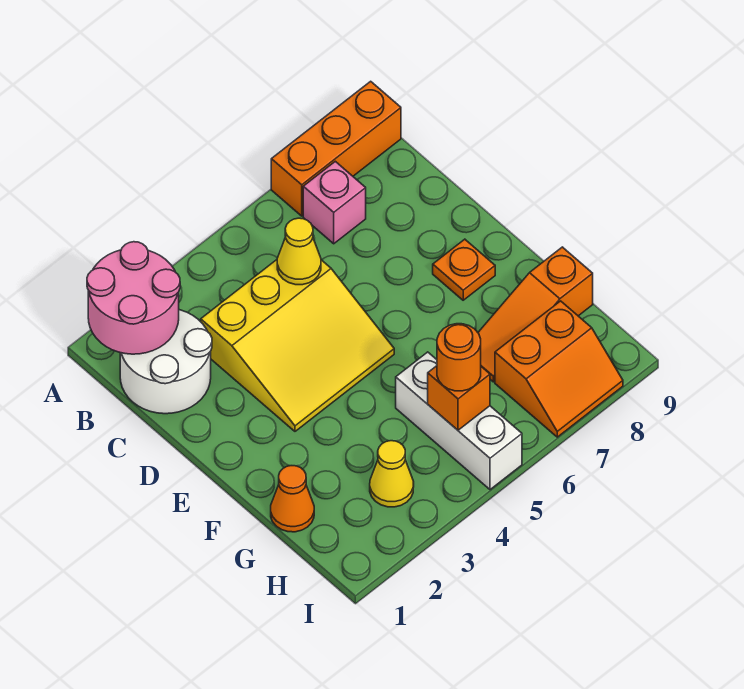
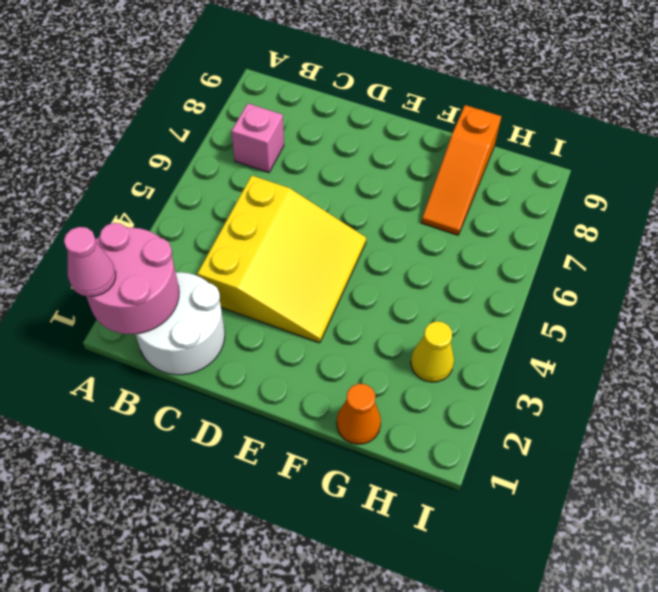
pink cone A1 level 3 -> none
none -> orange brick A7:A9 level 1
none -> orange plate E8 level 1
none -> white brick G5:I5 level 1

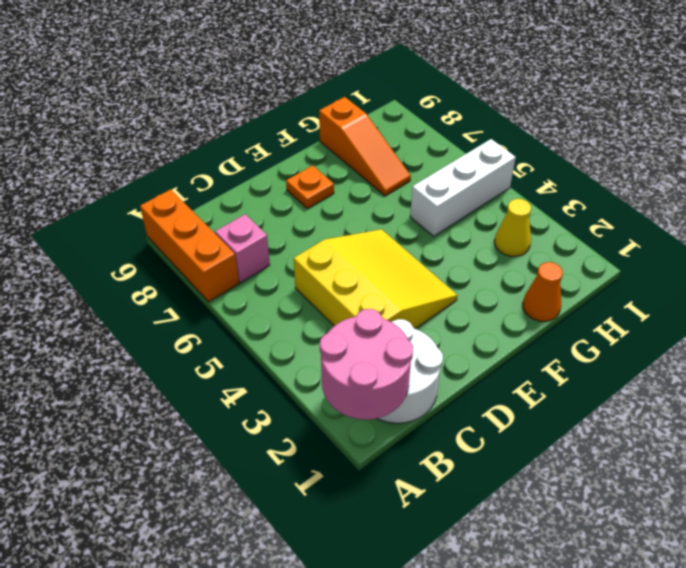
none -> orange slope H7:I8 level 1 top H
none -> yellow cone C5 level 2
none -> orange brick H5 level 2

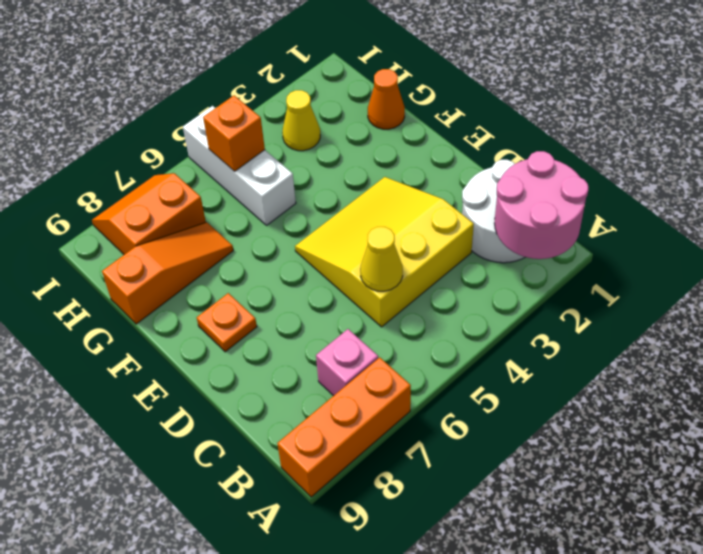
none -> orange round brick H5 level 3

